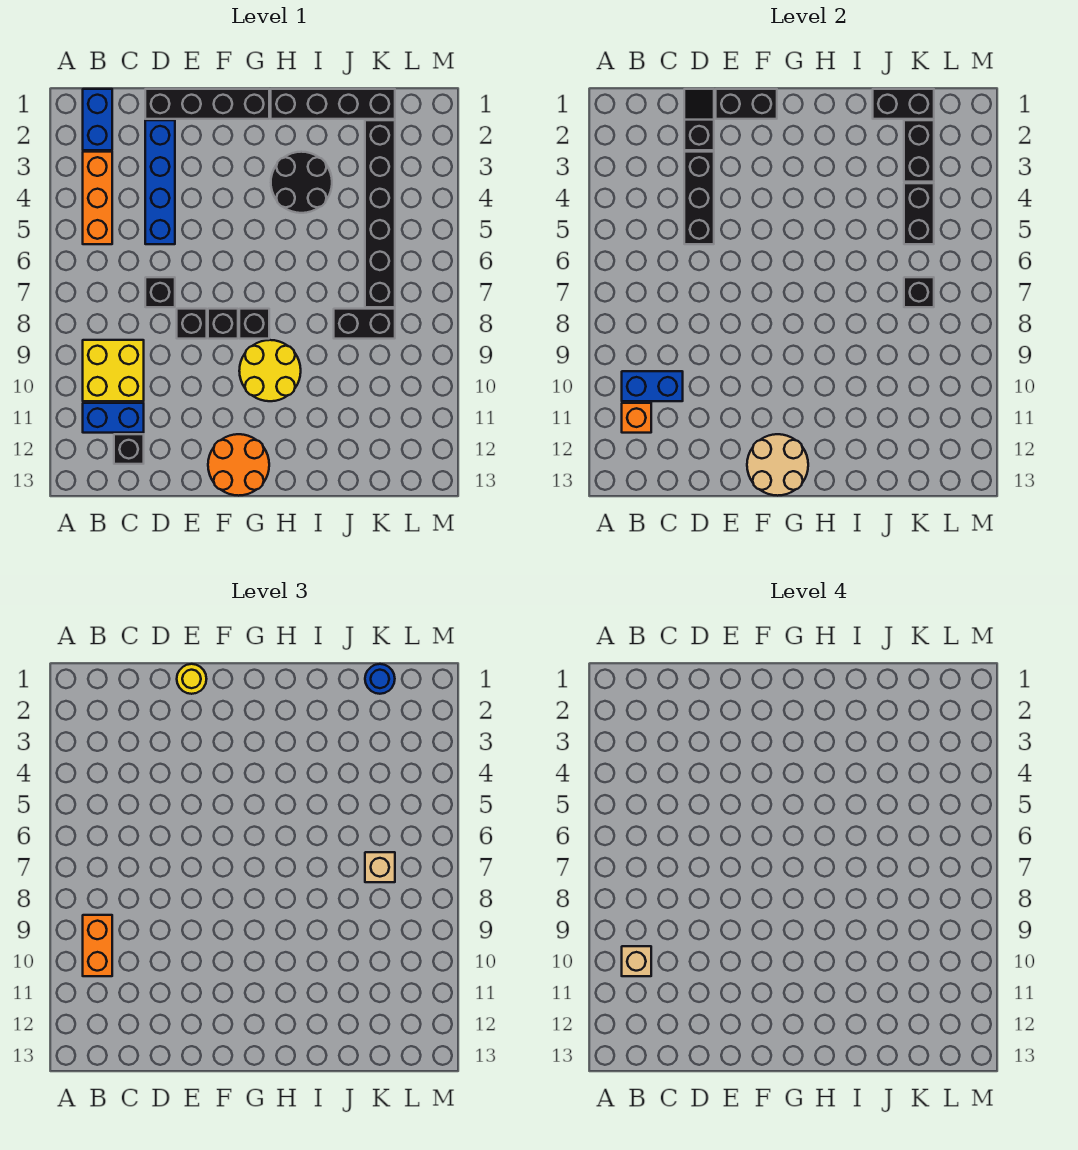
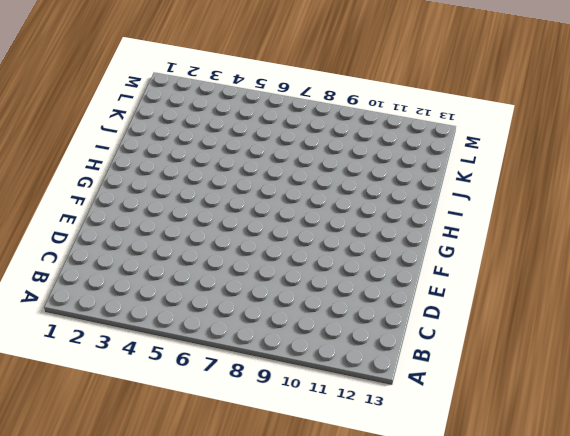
none -> blue brick B1:B2 level 1
none -> orange brick B3:B5 level 1
none -> yellow brick B9:C10 level 1
none -> blue brick B11:C11 level 1

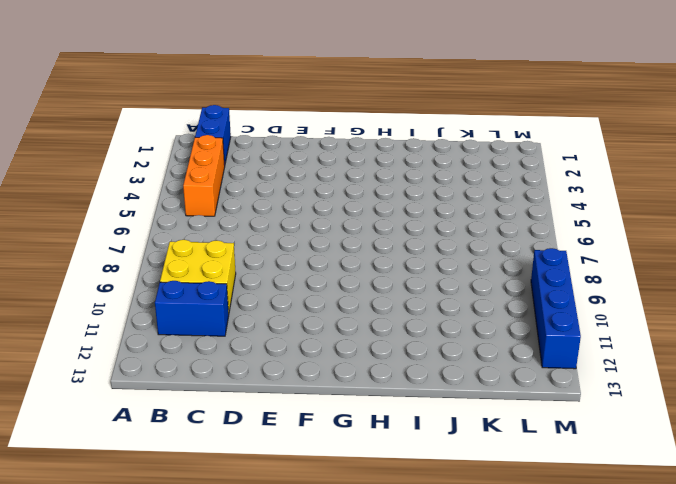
blue brick M9:M12 level 1 -> blue brick D2:D5 level 1
none -> black brick C12 level 1
none -> black brick D1:G1 level 1
none -> black brick D7 level 1
none -> black brick E8 level 1

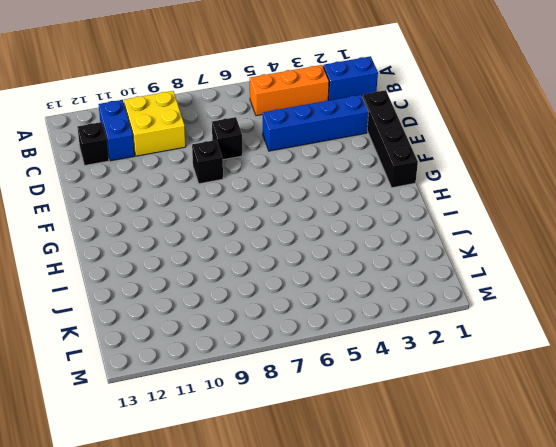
none -> black brick F8 level 1
none -> orange round brick F12:G13 level 1
none -> black brick G8 level 1
none -> yellow round brick G9:H10 level 1

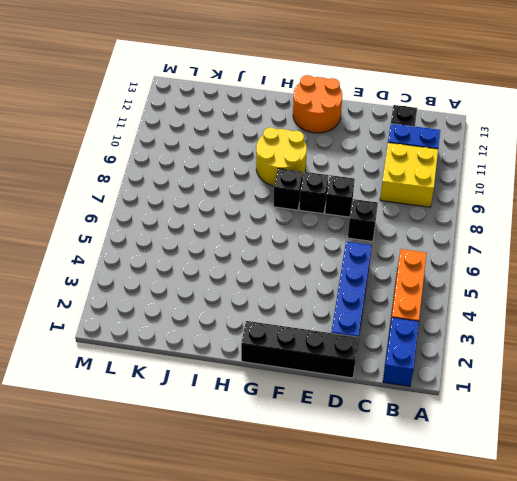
none -> black brick H1:K1 level 1
none -> black round brick H3:I4 level 1
none -> black brick J8:K8 level 1
none -> black brick K2:K7 level 1

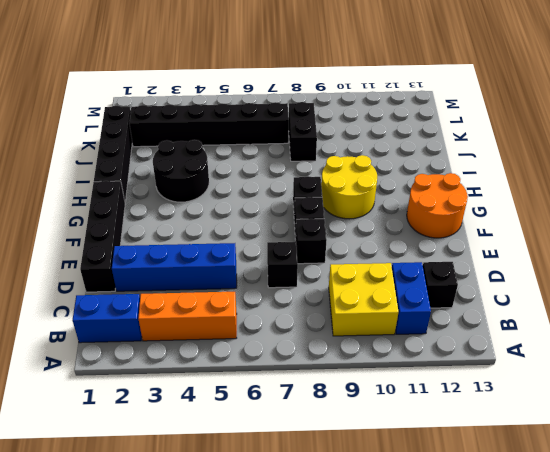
none -> blue brick B10:C10 level 2
none -> orange brick B11 level 2
none -> black slope D1:D2 level 2 top 2
none -> black brick D3:D5 level 2

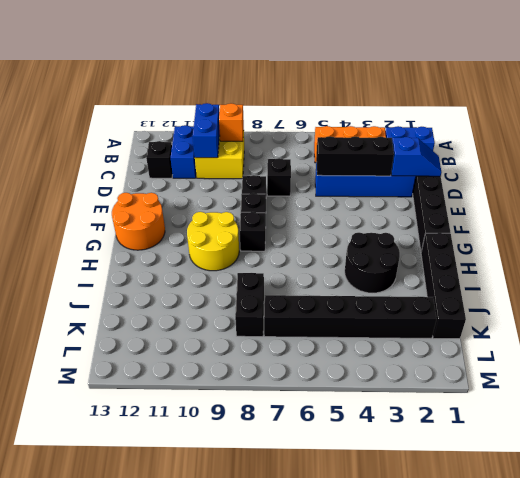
orange brick B9 level 2 -> orange brick B11 level 2
blue slope D1:D2 level 2 top 2 -> black slope D1:D2 level 2 top 2
none -> black brick E1:F1 level 2
none -> tan round brick F12:G13 level 2
none -> black brick J1:K1 level 2
none -> black brick K2:K3 level 2

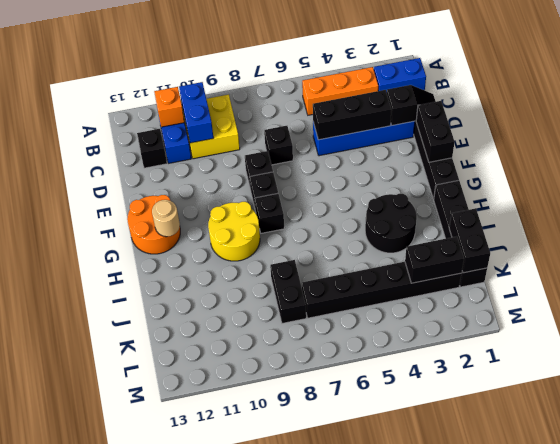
tan round brick G12 level 2 -> tan round brick F12:G13 level 2
none -> black brick K4:K5 level 2
none -> black brick K7 level 2
none -> orange brick B9:B10 level 3
none -> yellow round brick E1 level 3

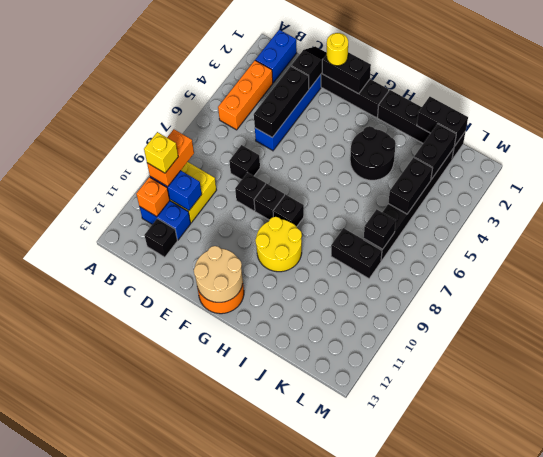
yellow brick B10 level 4 -> tan brick B10 level 4
none -> blue round brick K1 level 3
none -> tan brick K7 level 3

